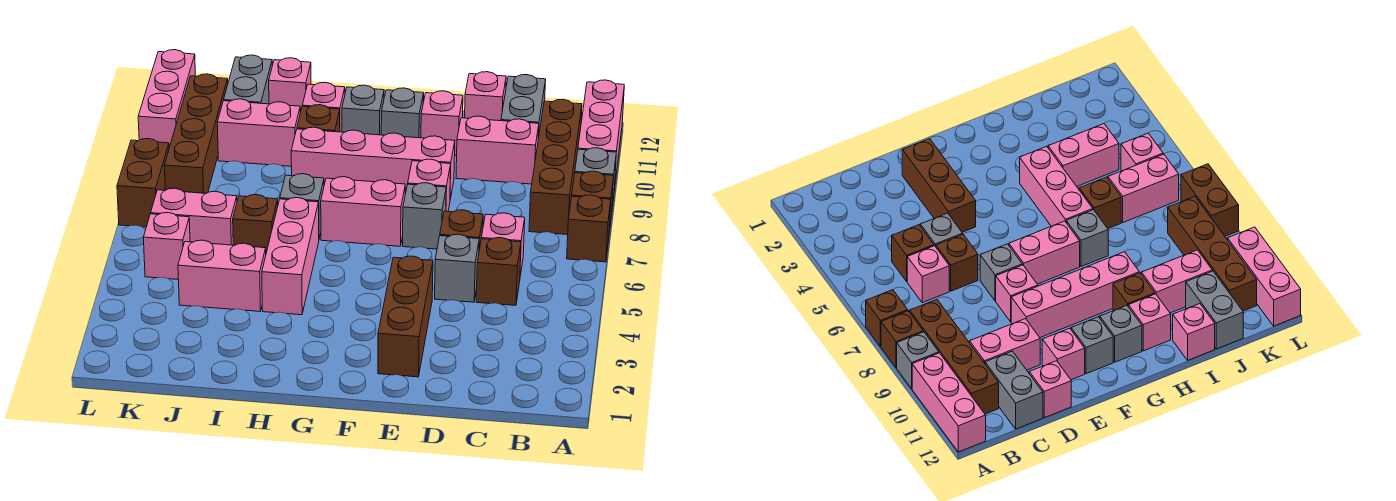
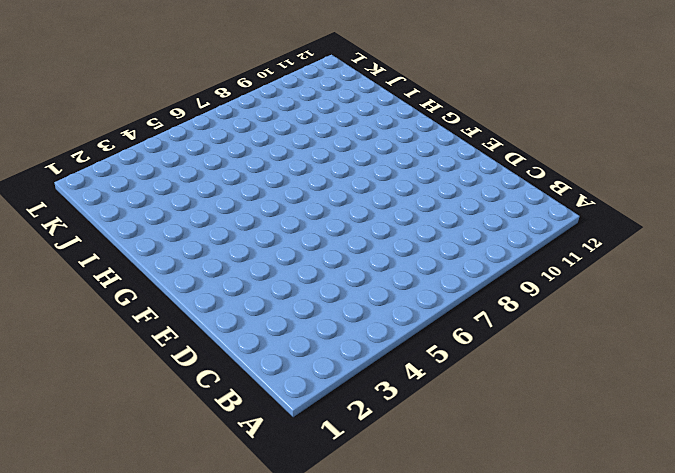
none -> brown brick A7 level 1
none -> brown brick A8 level 1
none -> grey brick A9 level 1
none -> pink brick A10:A12 level 1

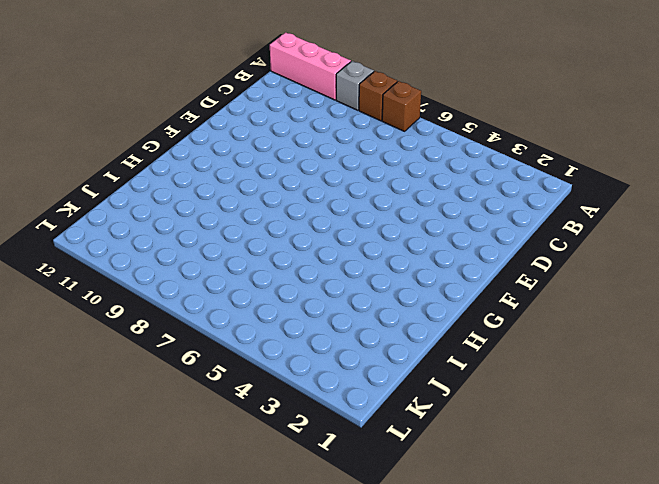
none -> brown brick B8:B11 level 1
none -> brown brick C5 level 1
none -> pink brick C6 level 1
none -> pink brick C10:D10 level 1

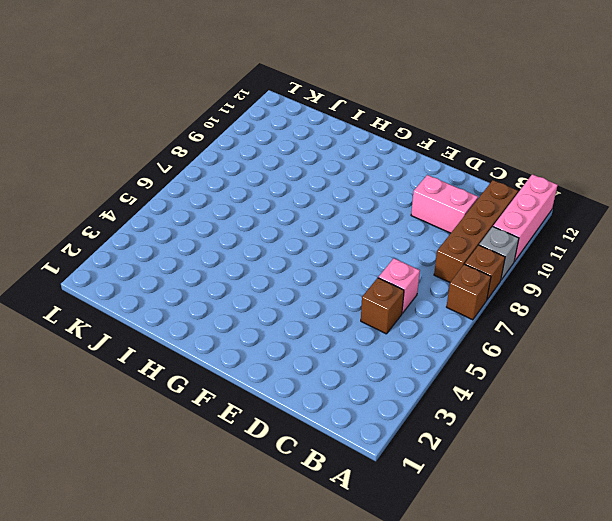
none -> grey brick C11:C12 level 1
none -> grey brick D5 level 1
none -> brown brick D6 level 1
none -> pink brick D12 level 1

